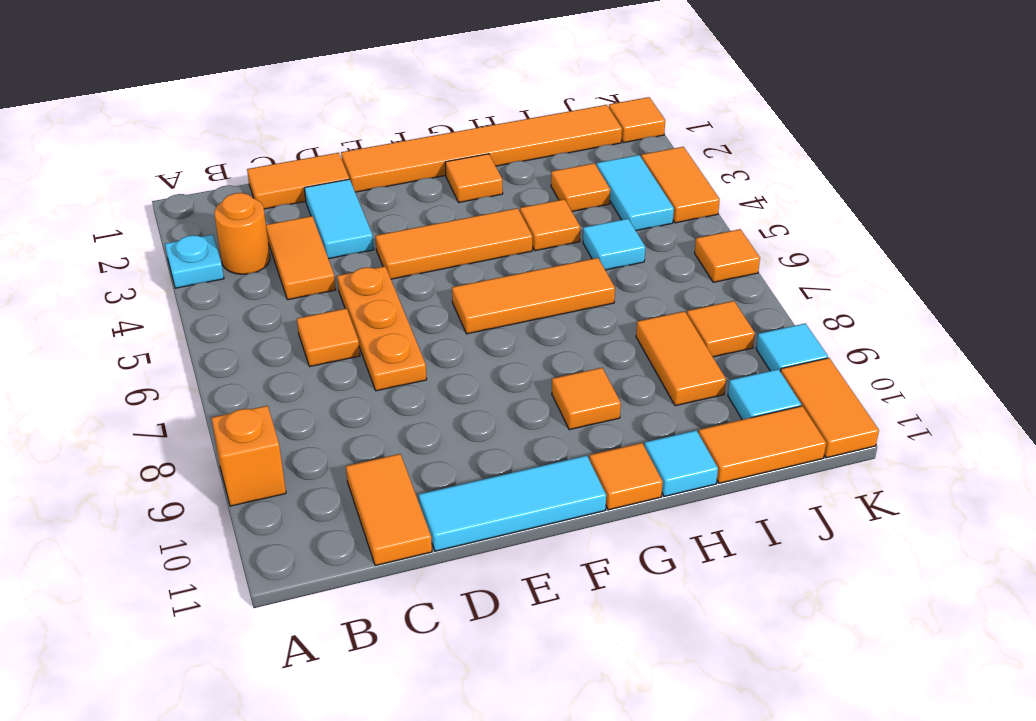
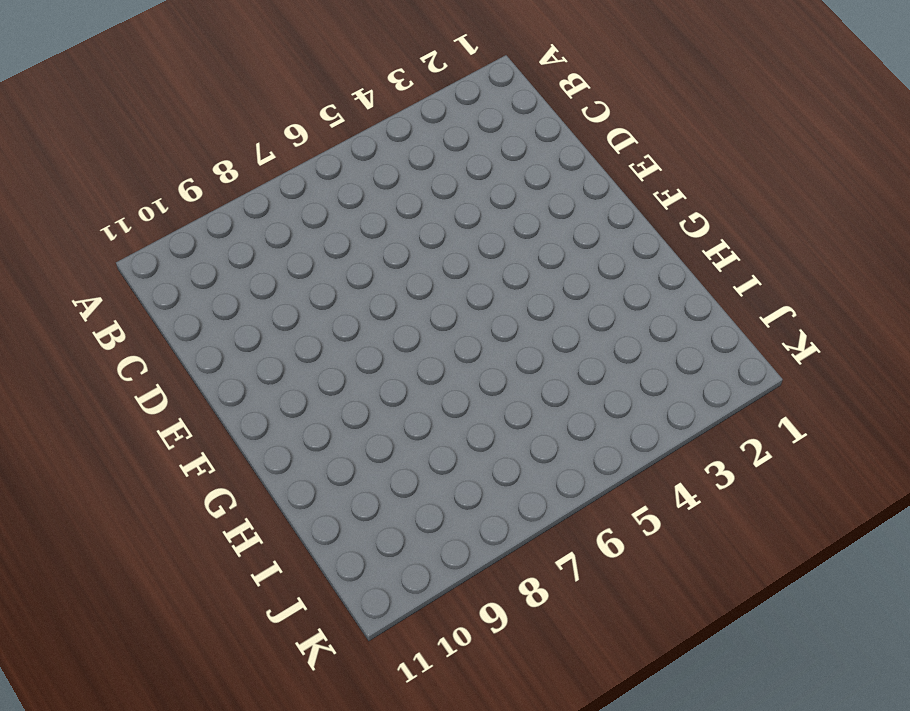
none -> cyan plate A3 level 1
none -> orange brick A9 level 1
none -> orange round brick B3 level 1
none -> orange tile C1:D1 level 1

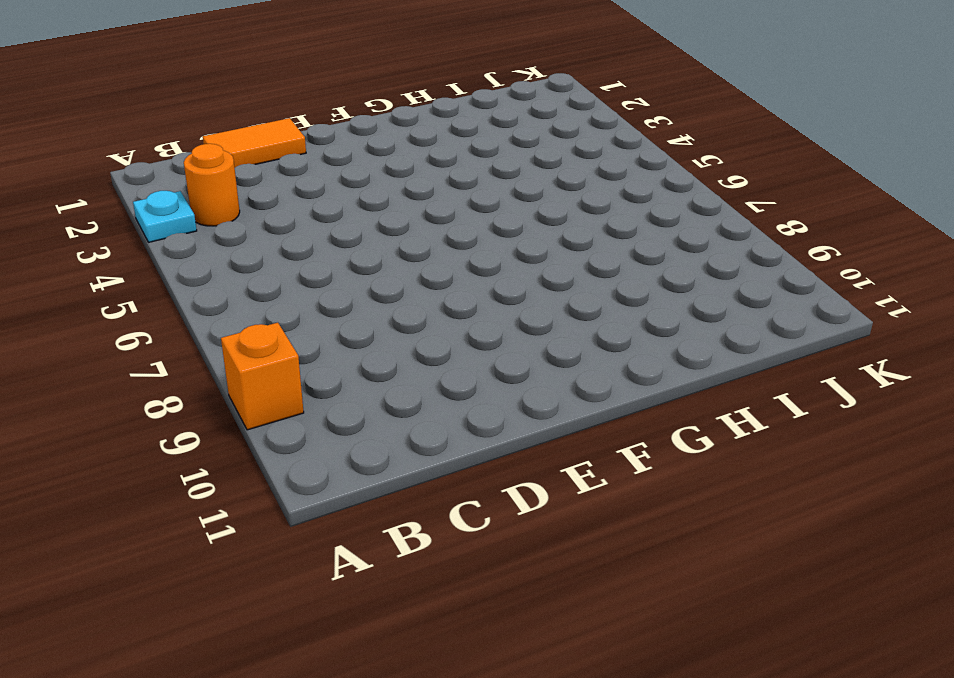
none -> orange tile C3:C4 level 1
none -> orange tile C6 level 1
none -> orange tile C10:C11 level 1
none -> cyan tile D2:D3 level 1

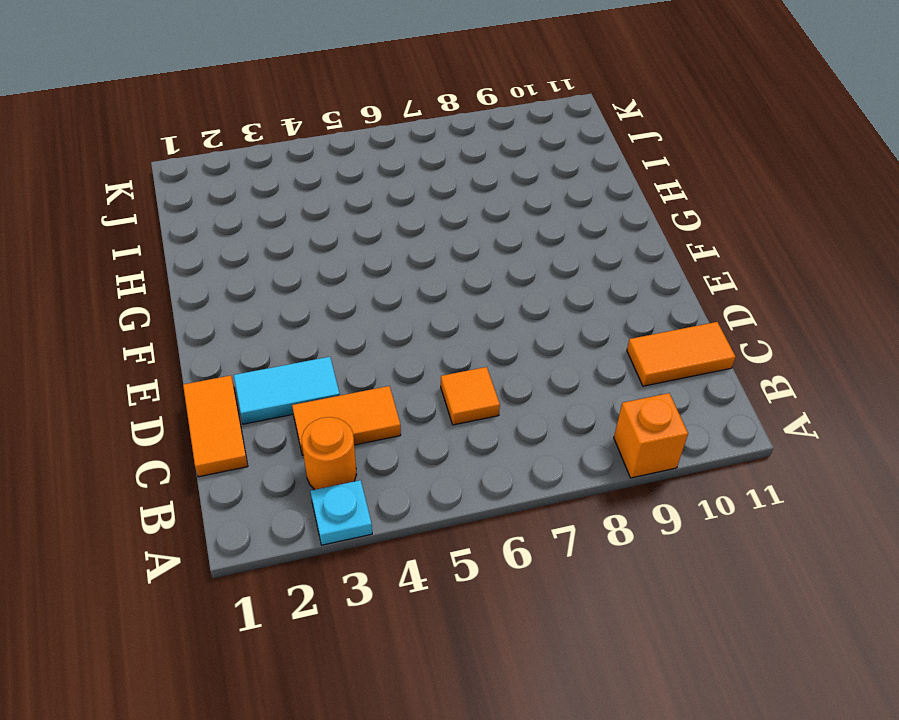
none -> orange plate D5:D7 level 1
none -> cyan tile D11:F11 level 1
none -> orange tile E1:J1 level 1
none -> orange tile E4:G4 level 1

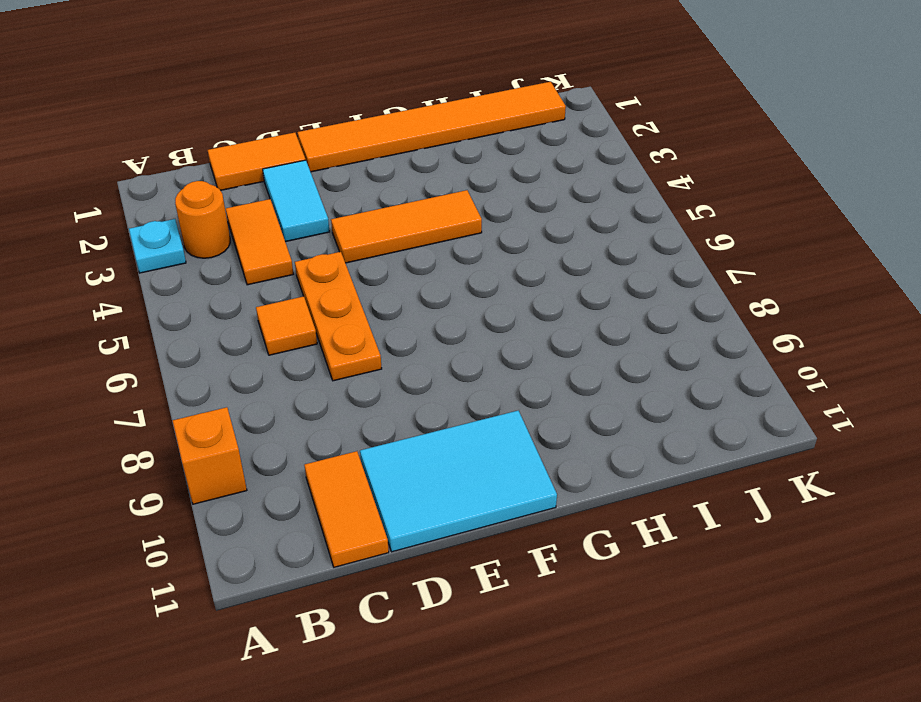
cyan tile D10:F11 level 1 -> cyan tile D11:F11 level 1
none -> orange tile F6:H6 level 1
none -> orange tile G2 level 1
none -> orange tile G9 level 1
none -> orange tile G11 level 1

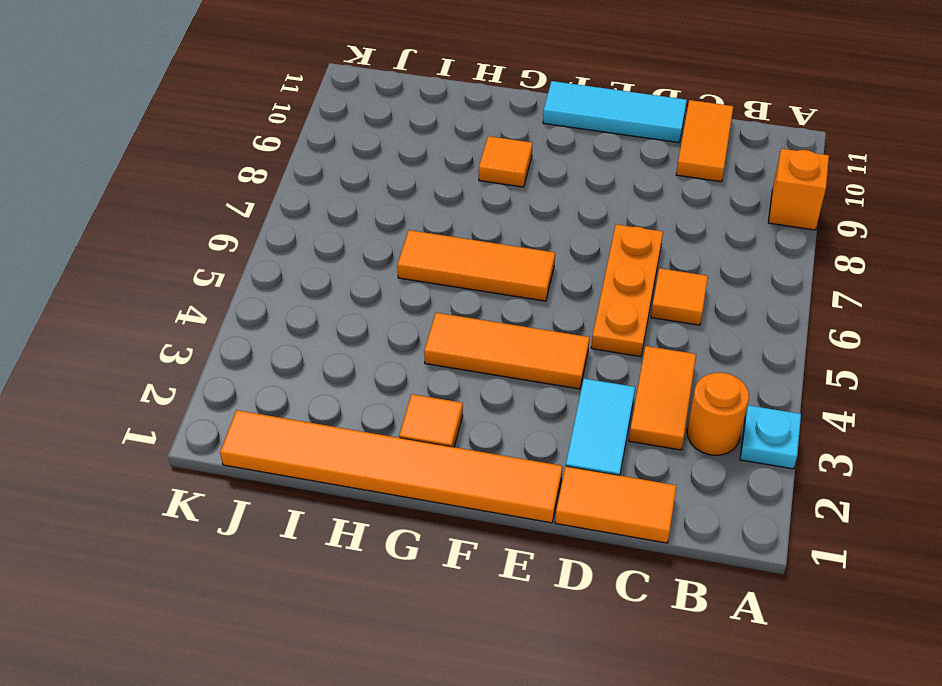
none -> orange tile G11 level 1
none -> orange tile H4 level 1
none -> cyan tile H11 level 1
none -> orange tile I3 level 1

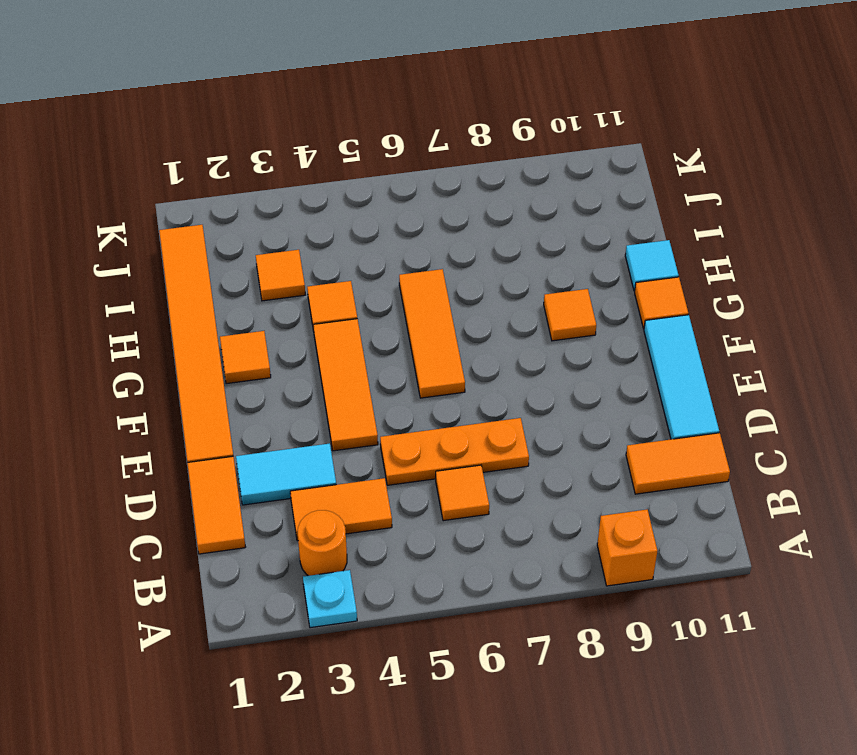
none -> cyan tile I5 level 1
none -> orange tile I8:I9 level 1
none -> orange tile I11:J11 level 1
none -> cyan tile J3:J4 level 1

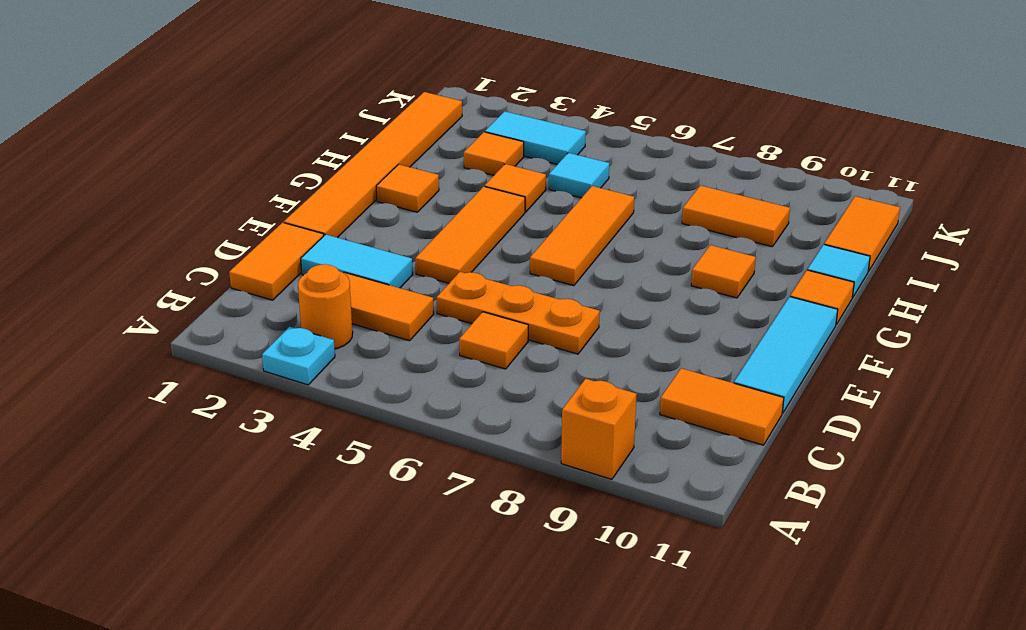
none -> orange tile J8 level 1
none -> cyan tile J10 level 1
none -> orange tile K1 level 1
none -> orange tile K3:K4 level 1

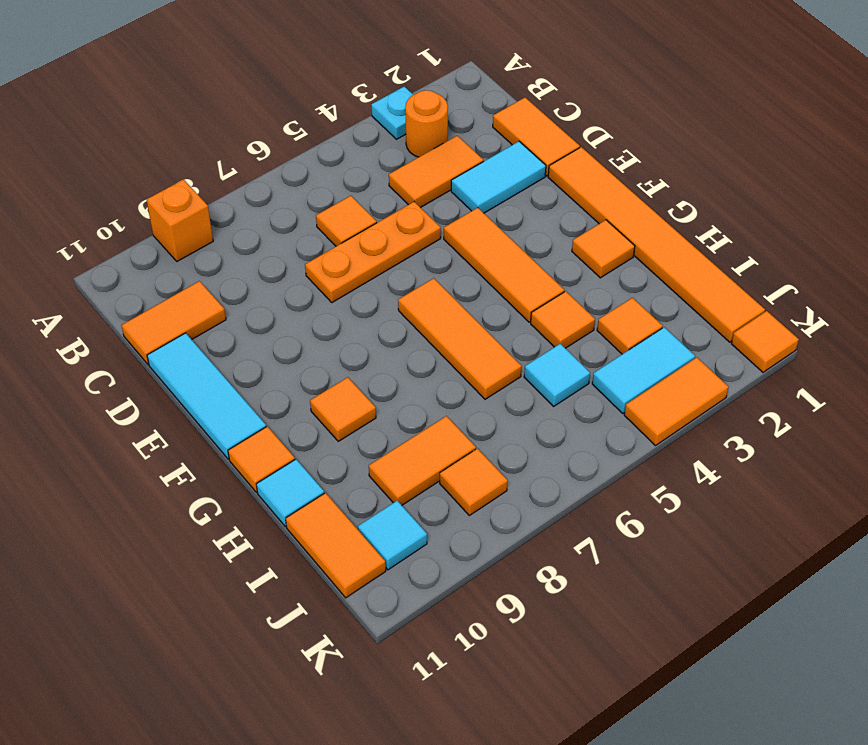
none -> orange tile K6 level 1
none -> cyan tile K9 level 1
none -> orange tile K10:K11 level 1

